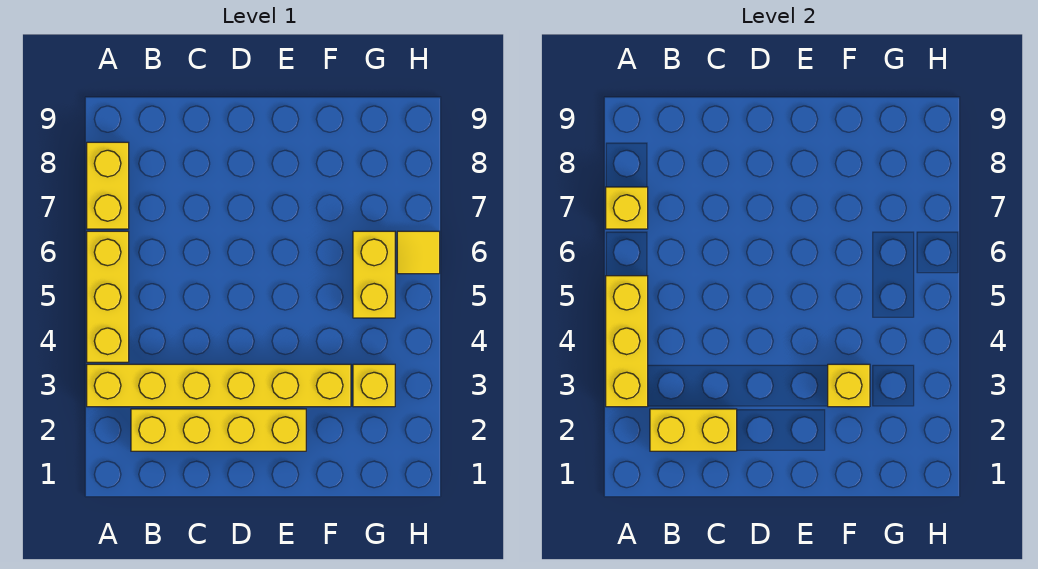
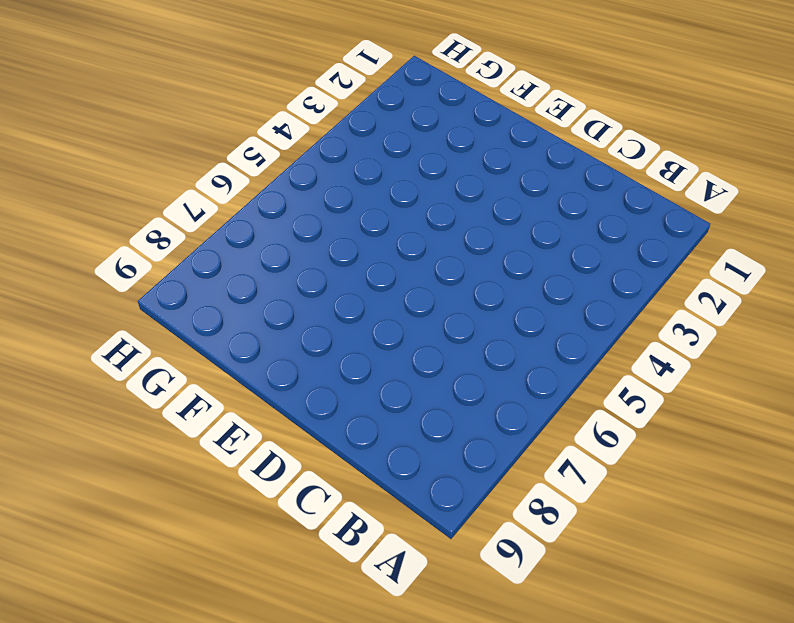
none -> yellow brick A3:F3 level 1
none -> yellow brick A4:A6 level 1

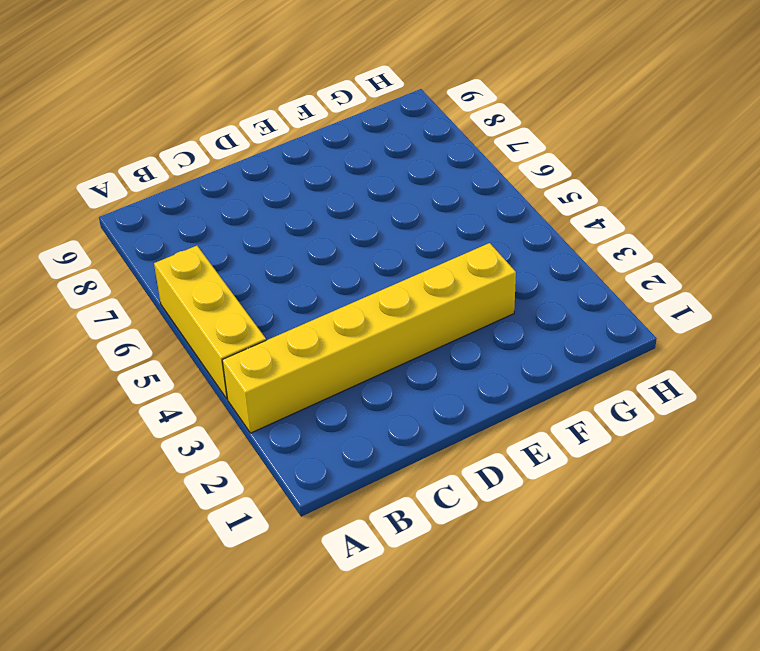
none -> yellow brick A7:A8 level 1
none -> yellow brick B2:E2 level 1

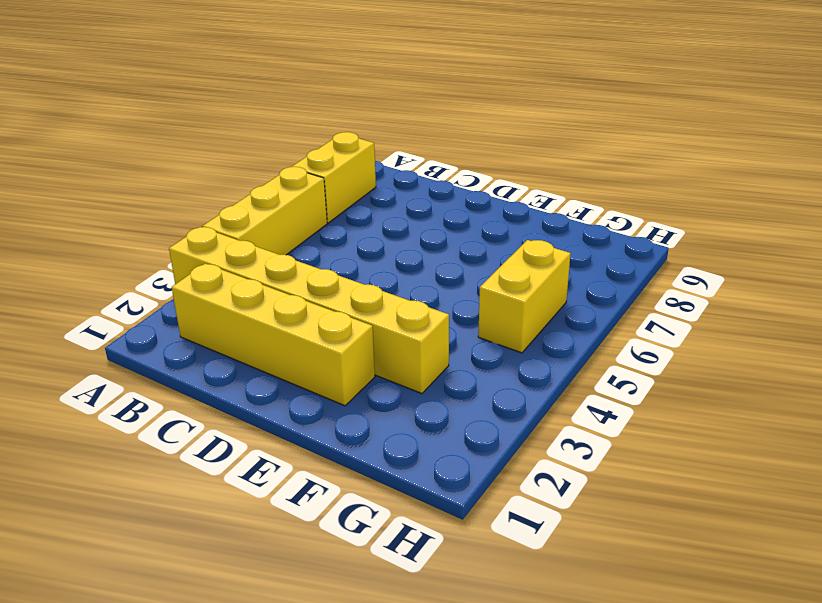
none -> yellow brick G3 level 1
none -> yellow tile H6 level 1

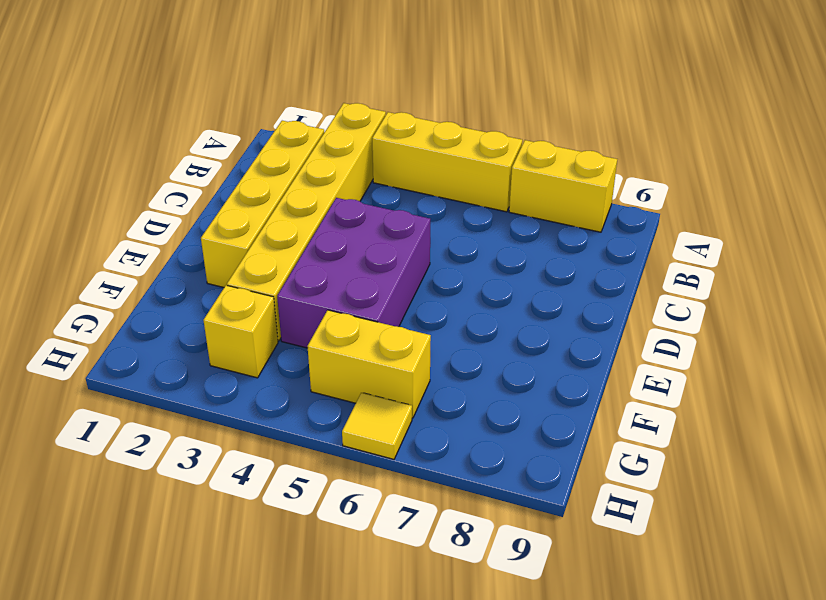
purple brick D4:F5 level 1 -> none
none -> yellow brick A3:A5 level 2
none -> yellow brick A7 level 2

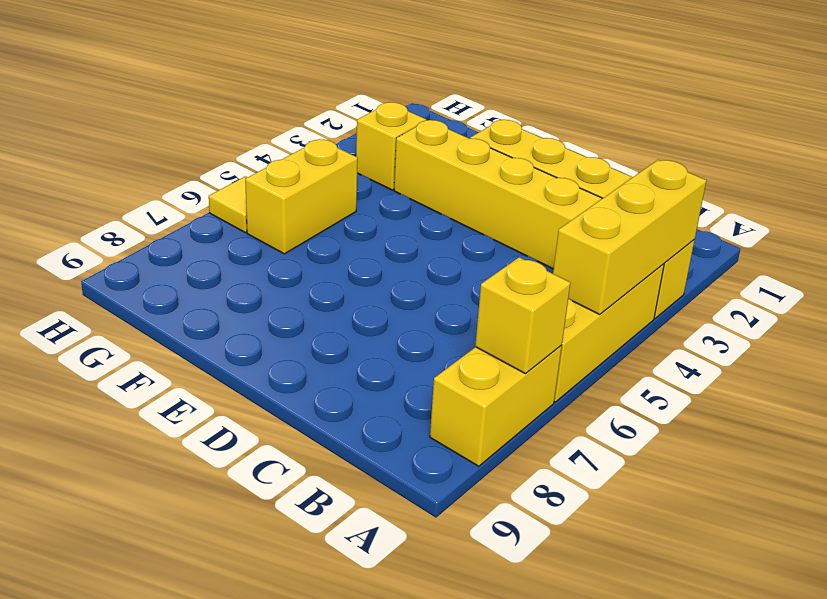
none -> yellow brick B2:C2 level 2
none -> yellow brick F3 level 2

